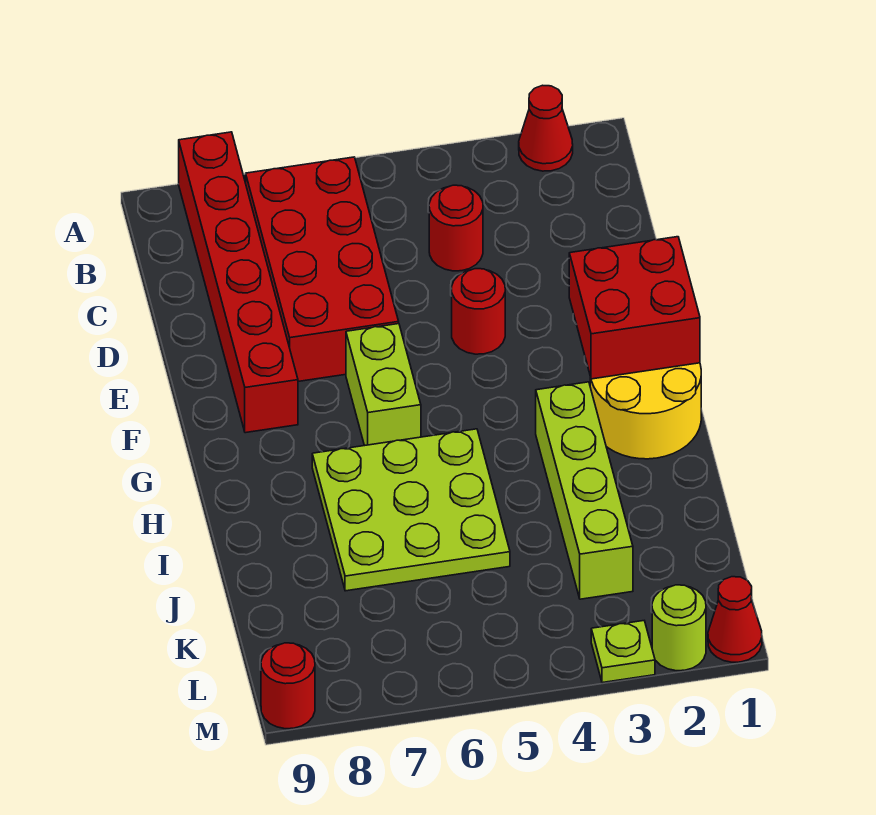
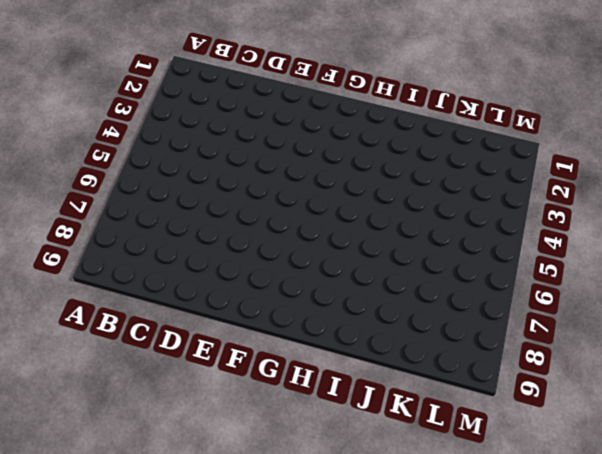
none -> red cone A2 level 1
none -> red brick A8:F8 level 1
none -> red brick B6:E7 level 1

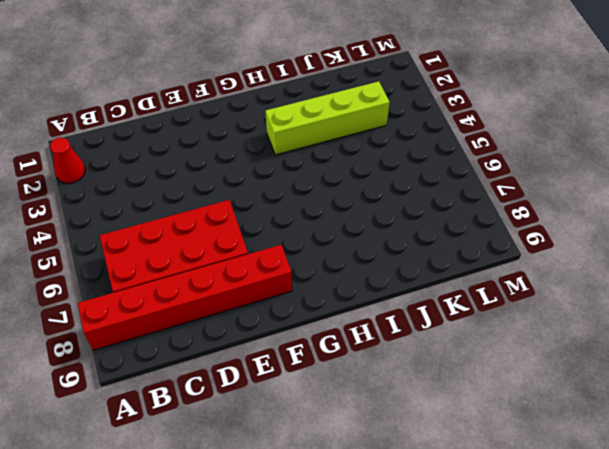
none -> red round brick C4 level 1
none -> red round brick E4 level 1
none -> lime brick F6:G6 level 1

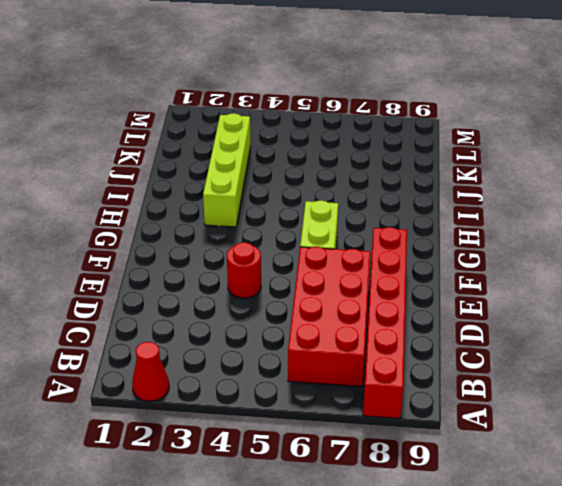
none -> red round brick C4 level 1
none -> yellow round brick G1:H2 level 1
none -> lime plate H5:J7 level 1

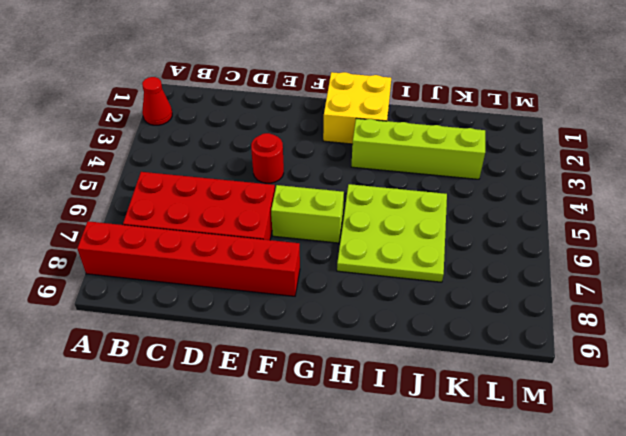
yellow brick G1:H2 level 1 -> yellow round brick G1:H2 level 1
none -> red round brick C4 level 1
none -> red cone M1 level 1
none -> lime round brick M2 level 1

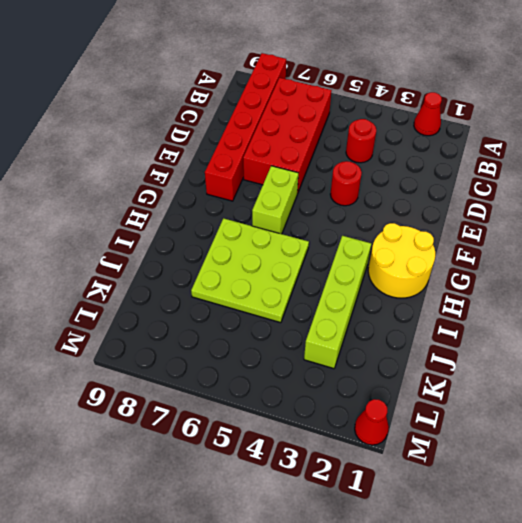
none -> lime round brick M2 level 1
none -> lime plate M3 level 1
none -> red round brick M9 level 1

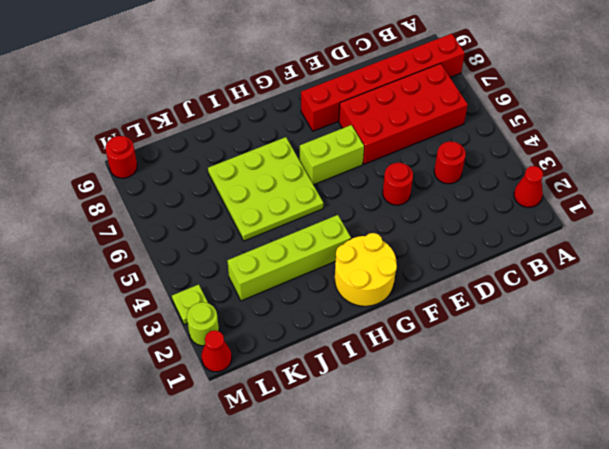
none -> red brick F1:G2 level 2

